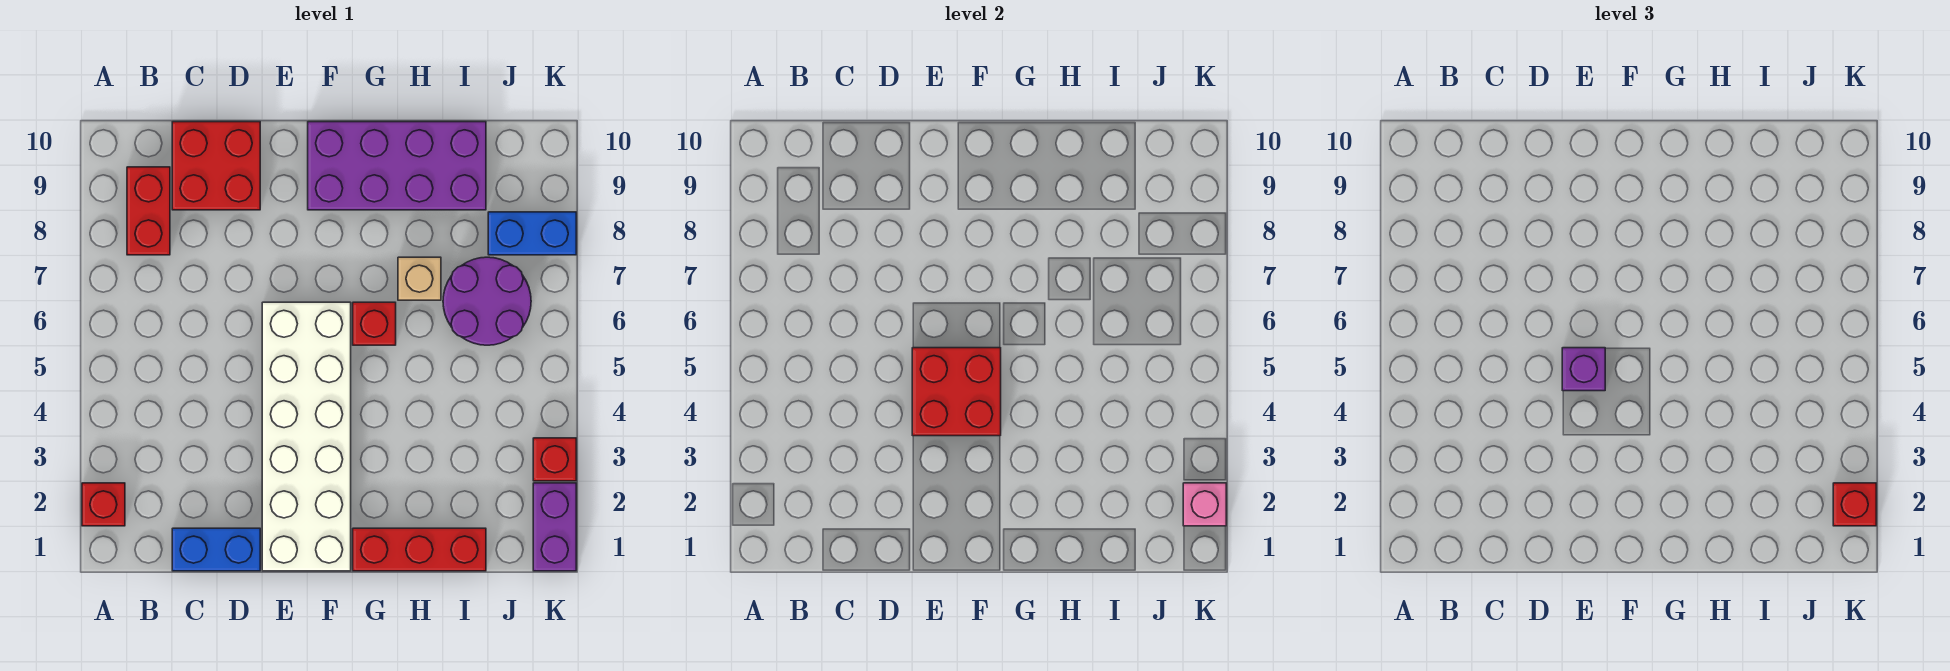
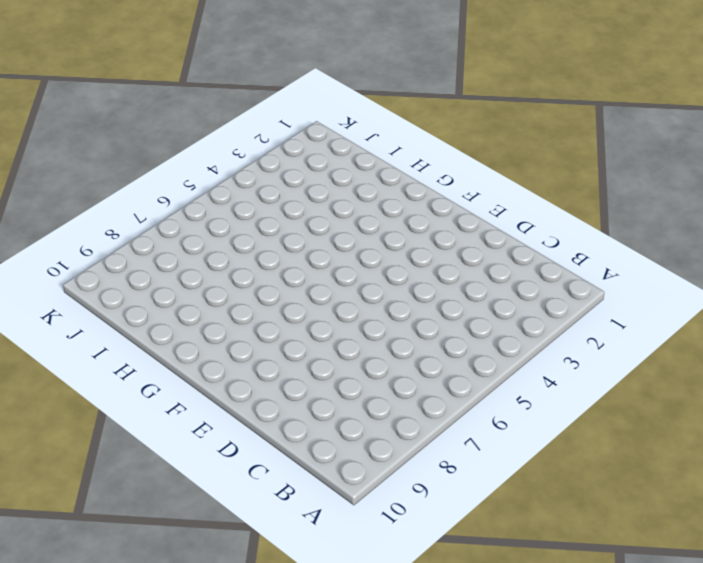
none -> red brick A2 level 1
none -> red brick B8:B9 level 1
none -> blue brick C1:D1 level 1

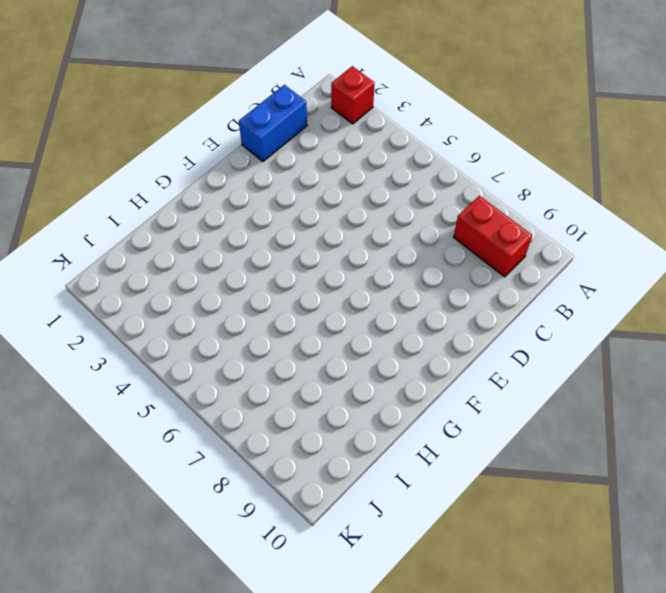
none -> red brick C9:D10 level 1
none -> white brick E1:F6 level 1
none -> purple brick F9:I10 level 1

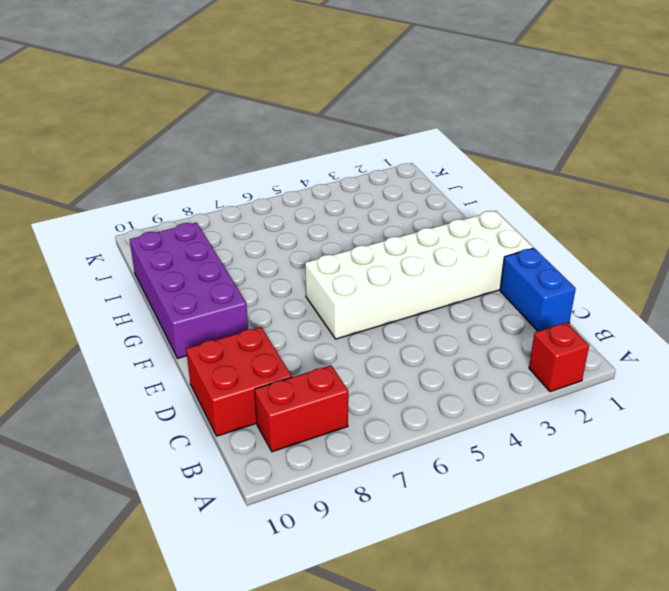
none -> red brick G1:I1 level 1
none -> red brick G6 level 1
none -> tan brick H7 level 1

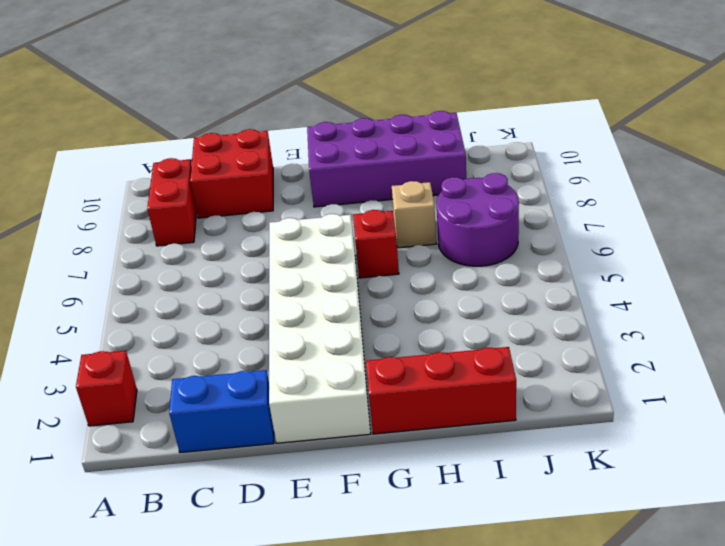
none -> blue brick J8:K8 level 1
none -> purple brick K1:K2 level 1
none -> red brick K3 level 1

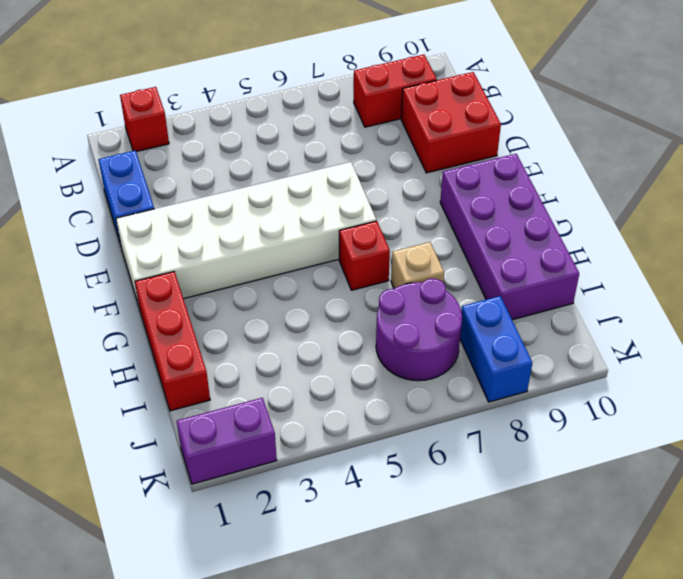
none -> red brick K3 level 1
none -> red brick E4:F5 level 2
none -> pink brick K2 level 2

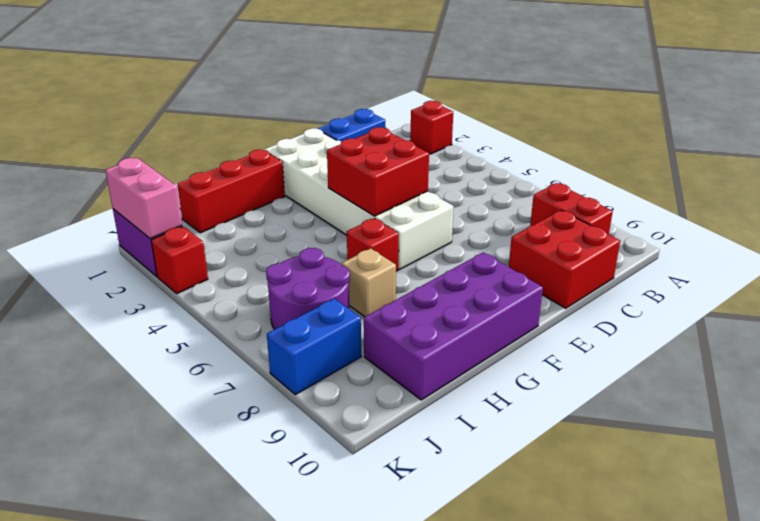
pink brick K1:K2 level 2 -> pink brick K2 level 2
none -> purple brick E5 level 3
none -> red brick K2 level 3

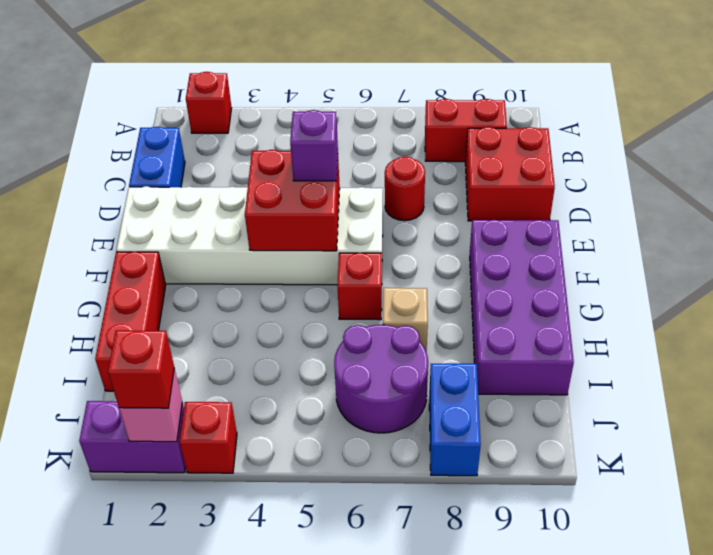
red round brick D7 level 1 -> none

